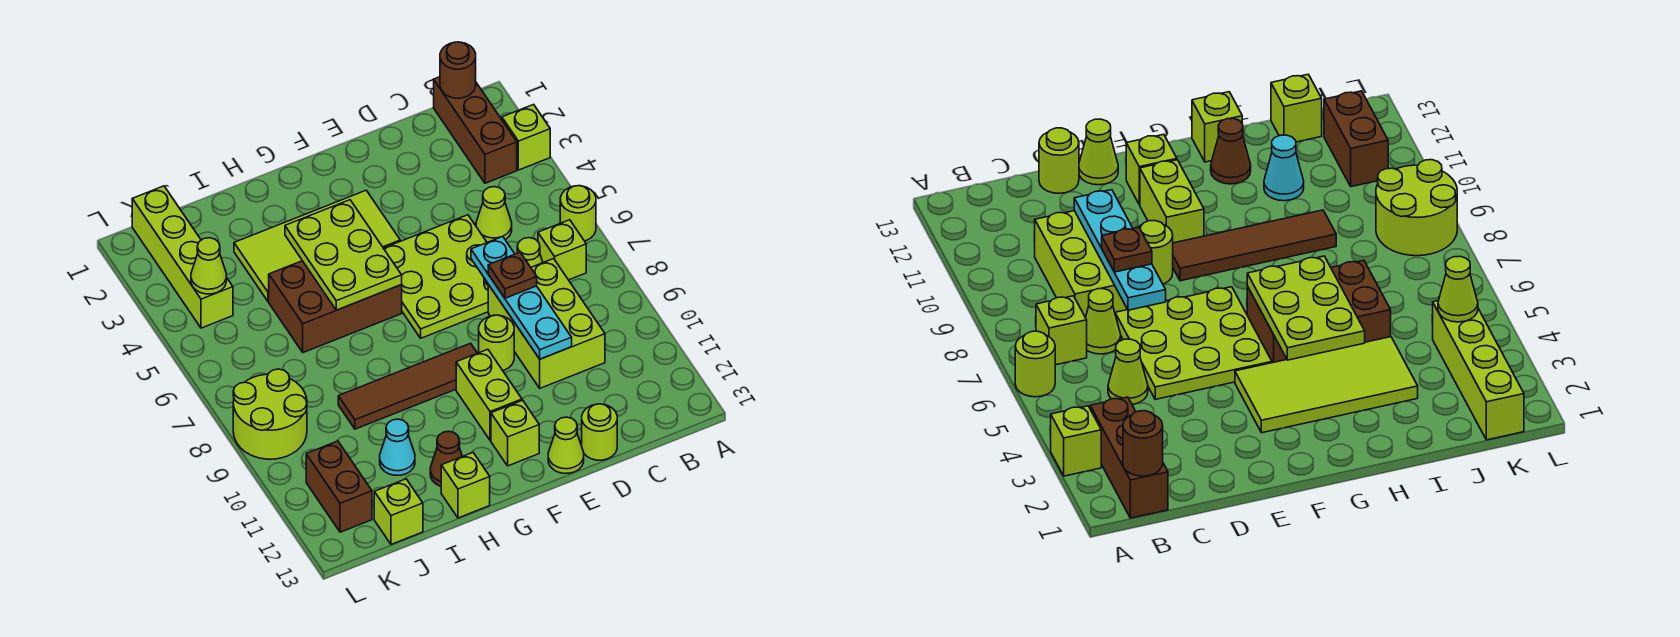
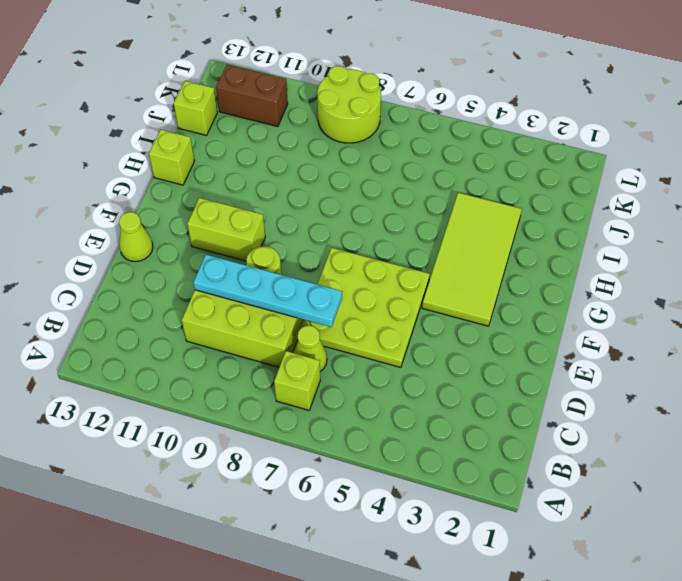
none -> lime brick A3 level 1
none -> lime round brick A6 level 1
none -> brown brick B1:B3 level 1

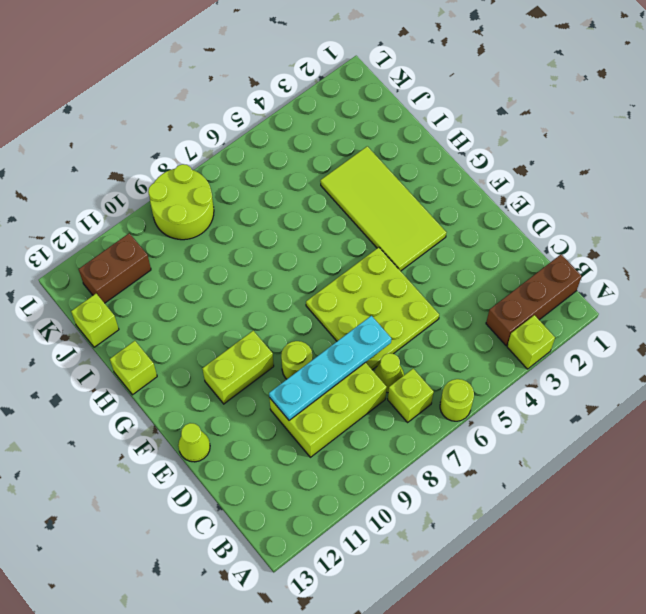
none -> lime cone C5 level 1
none -> lime round brick D13 level 1
none -> brown tile F9:I9 level 1

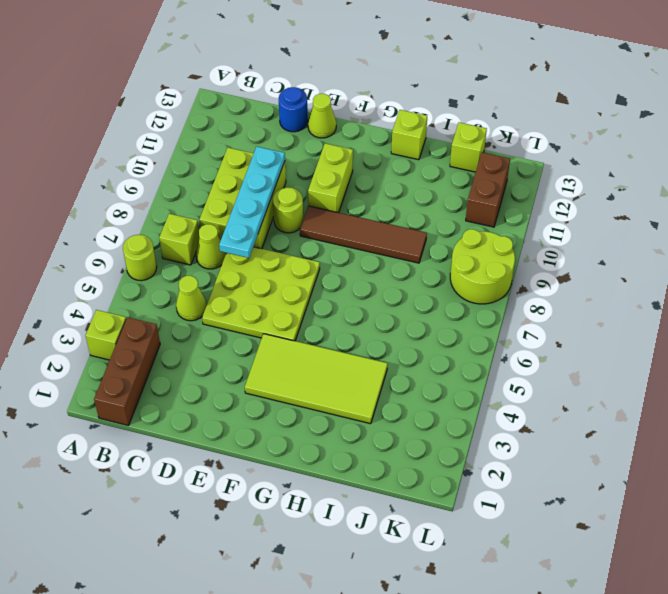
blue round brick D13 level 1 -> lime round brick D13 level 1
none -> lime brick F12 level 1
none -> brown brick G5:I6 level 1
none -> brown cone H12 level 1

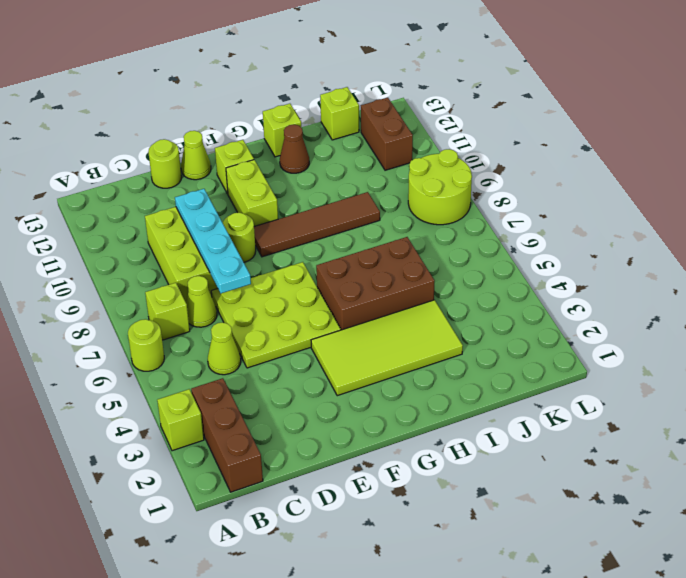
none -> cyan cone I11 level 1
none -> lime brick K1:K4 level 1
none -> brown round brick B1 level 2

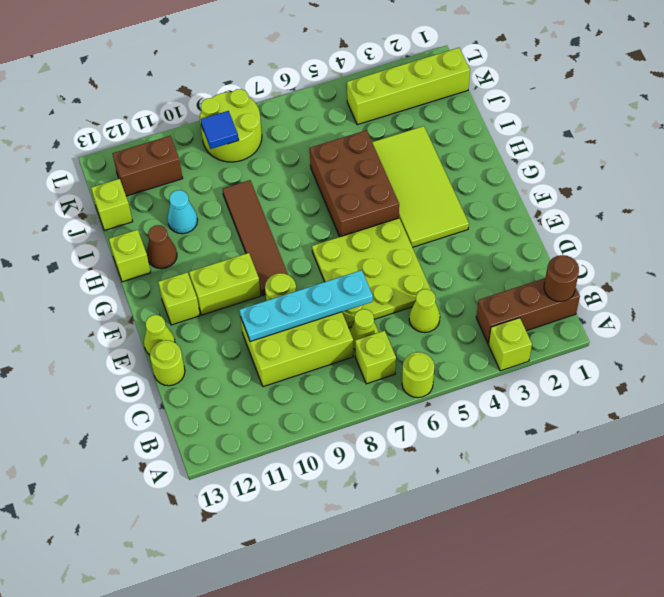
blue tile K9 level 2 -> none
none -> lime plate G4:H6 level 2
none -> lime cone K4 level 2
none -> brown plate D8 level 3

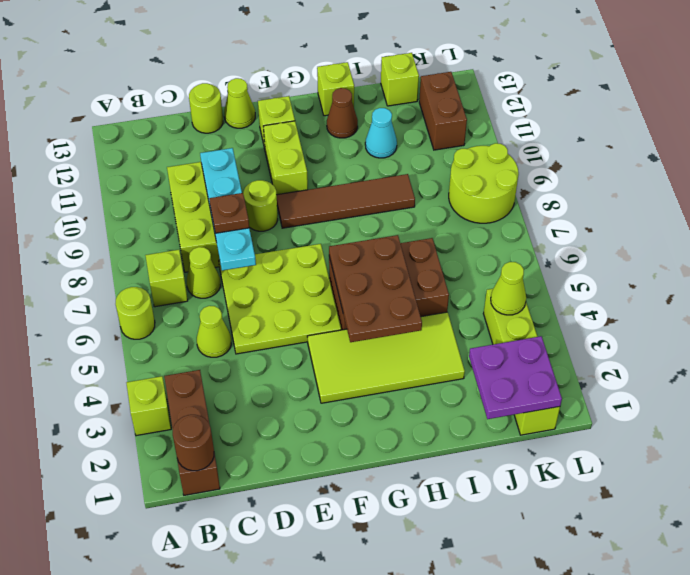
brown plate G4:H6 level 2 -> lime plate G4:H6 level 2
purple plate J1:K2 level 2 -> none

